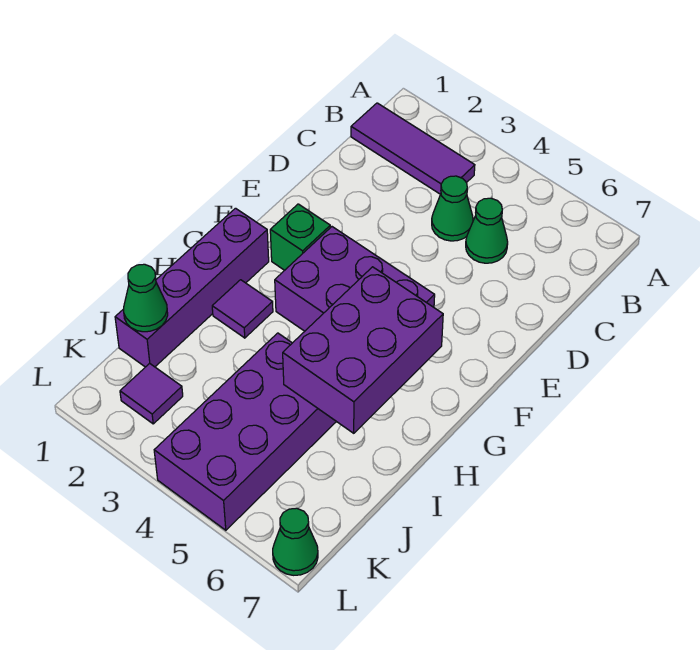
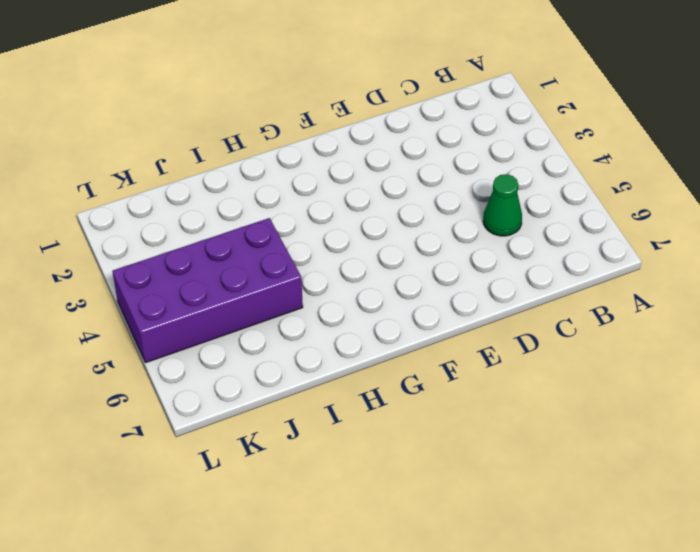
none -> purple tile B1:B3 level 1
none -> green cone C4 level 1
none -> green brick F2 level 1

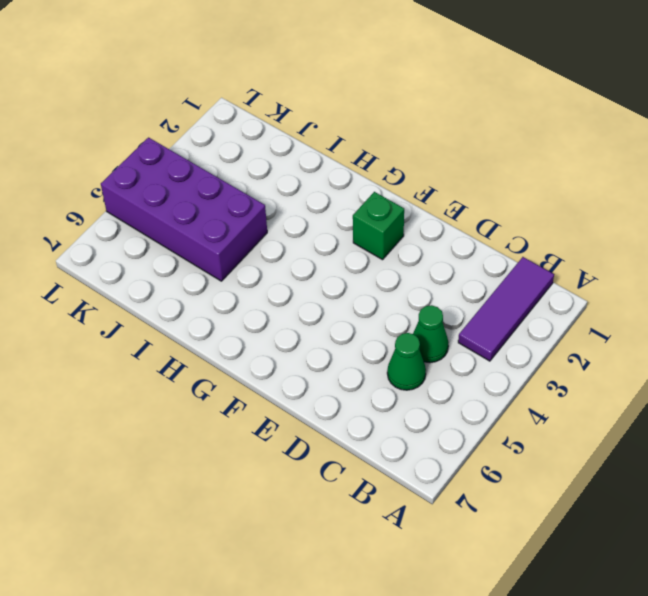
none -> purple brick F3:G5 level 1
none -> purple brick G1:J1 level 1
none -> purple tile H2 level 1

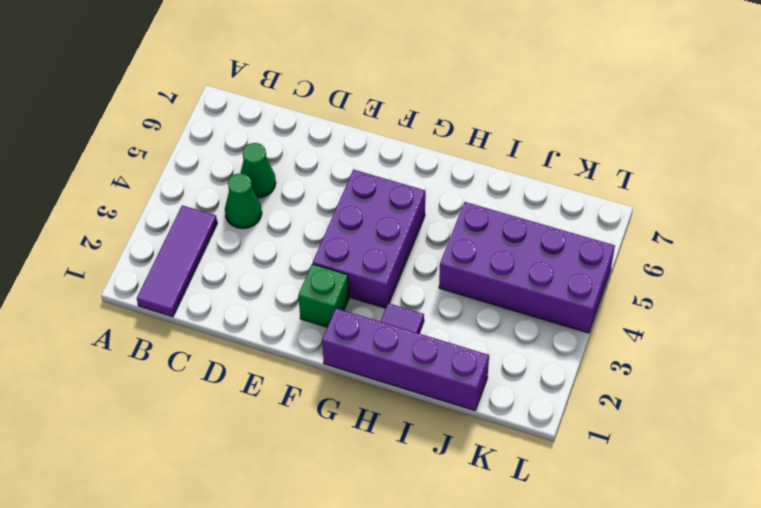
none -> purple tile K2 level 1
none -> green cone L7 level 1
none -> purple brick G5:I6 level 2

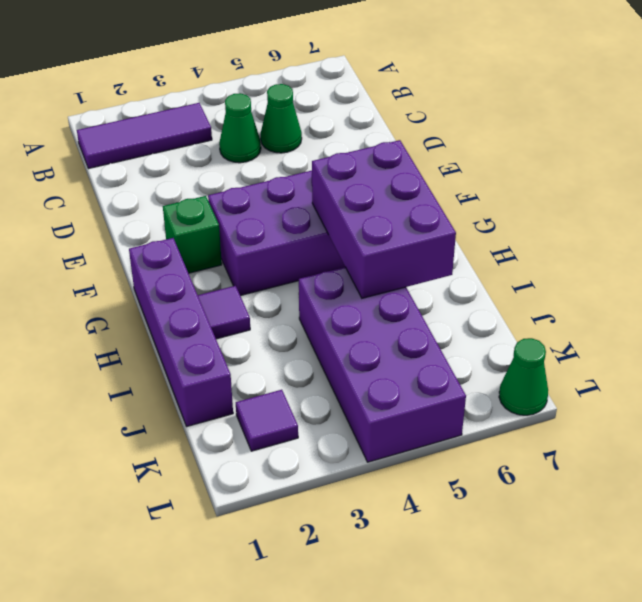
none -> green cone J1 level 2

